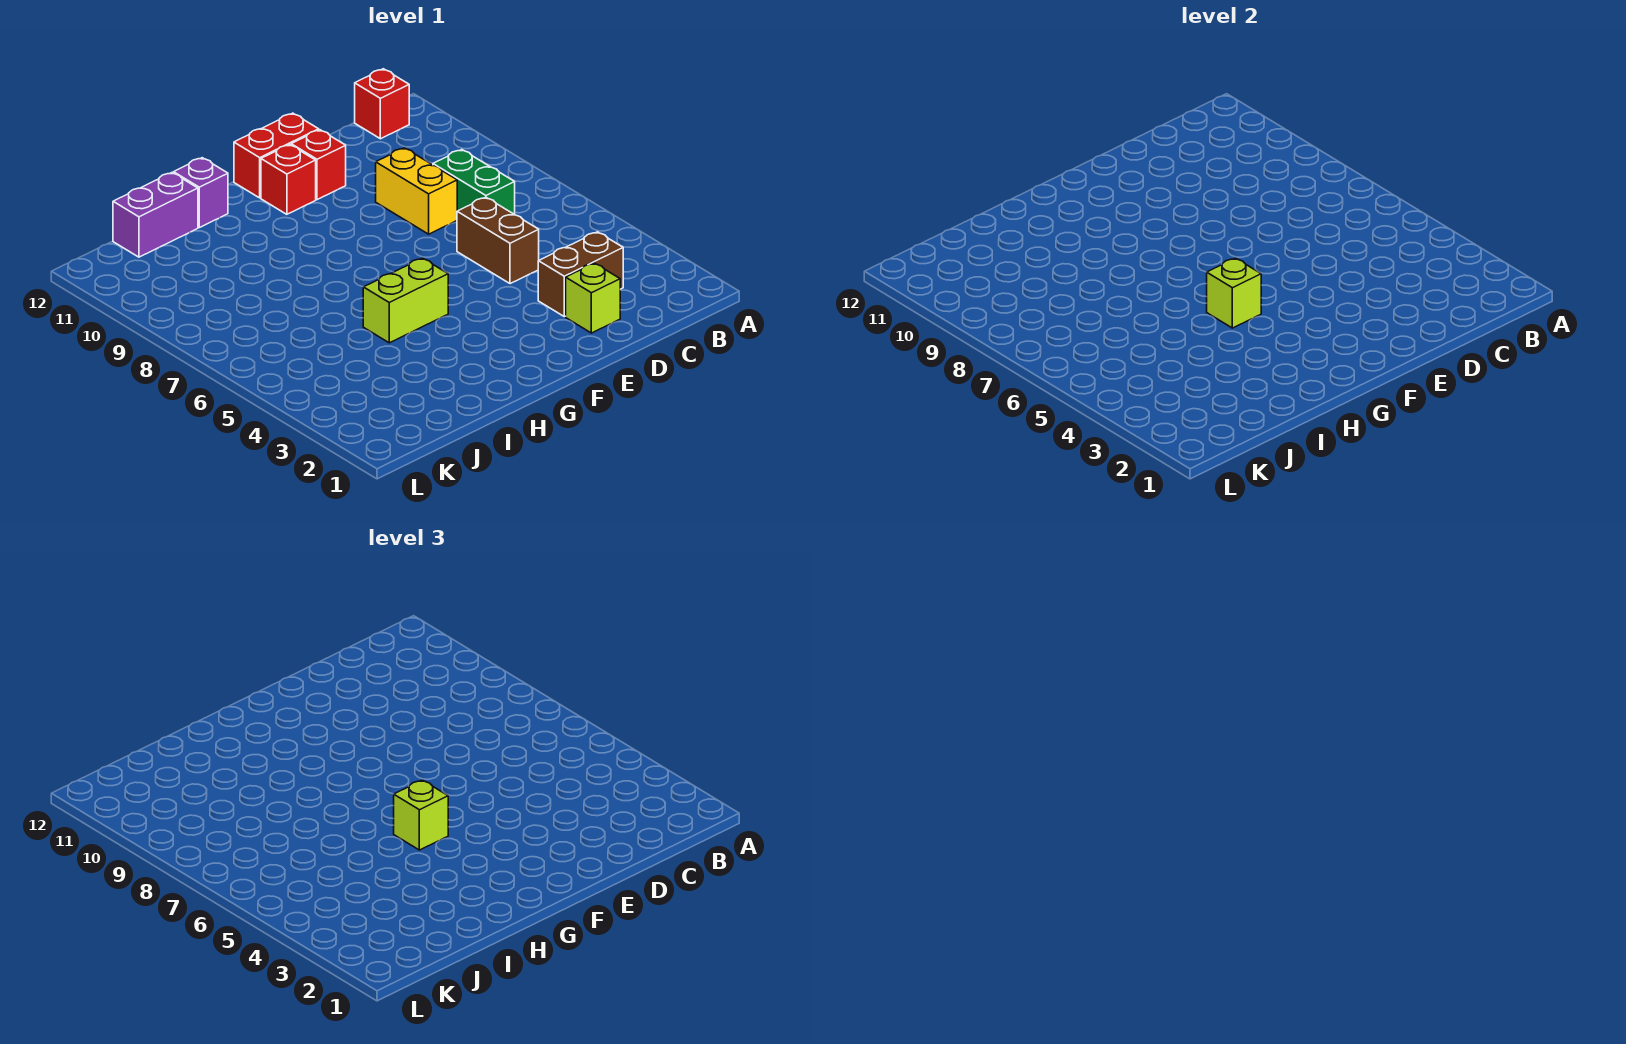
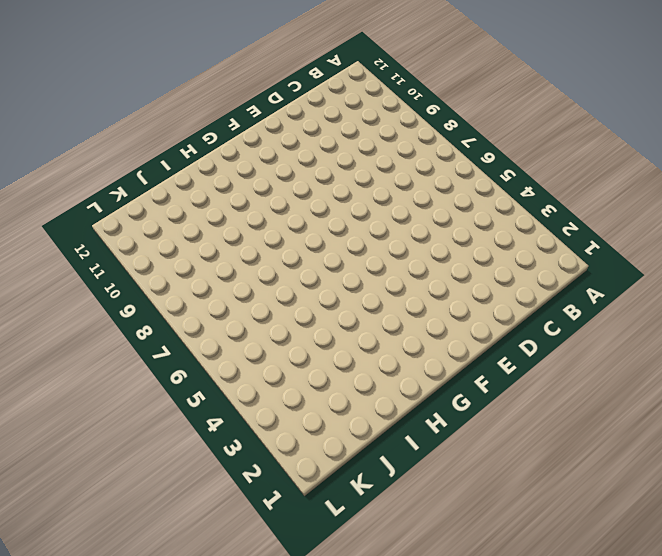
none -> red brick B12 level 1
none -> brown brick C3:D3 level 1
none -> green brick C7:C8 level 1

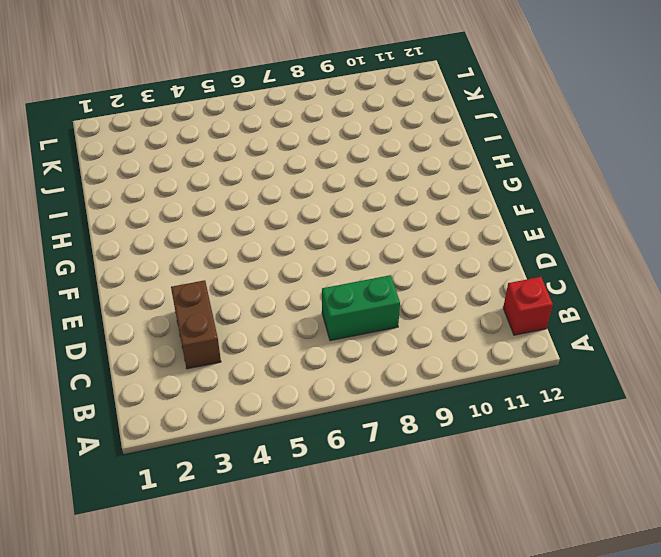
none -> lime brick D2 level 1
none -> brown brick D5:D6 level 1
none -> yellow brick D8:D9 level 1

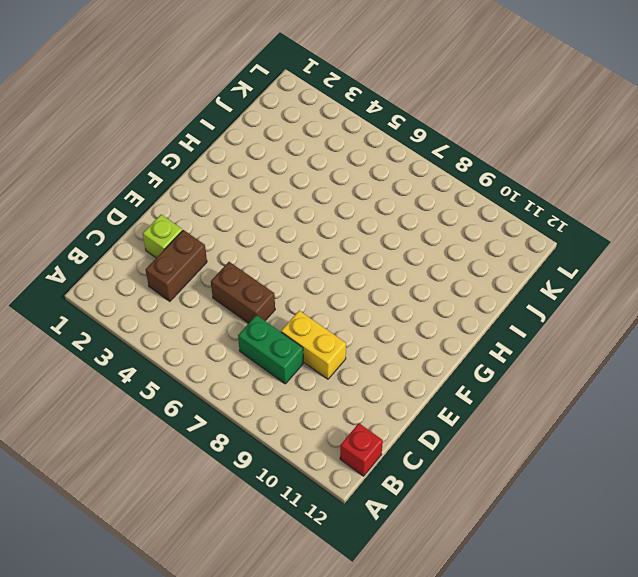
none -> red brick E11 level 1
none -> red brick E12:F12 level 1
none -> red brick F11 level 1

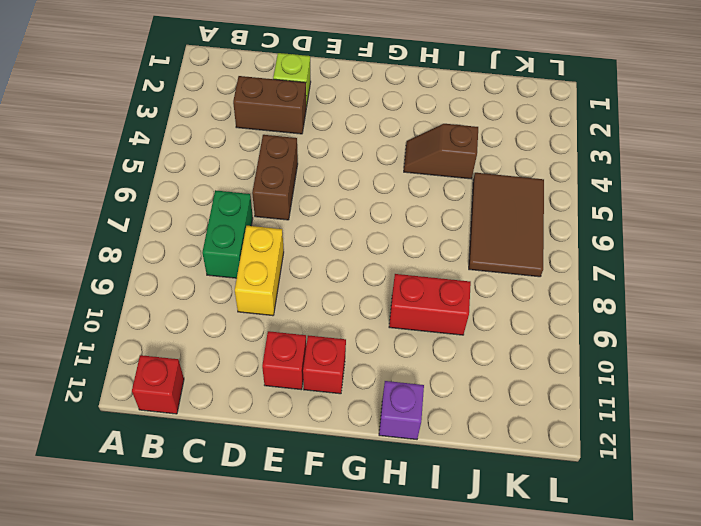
brown slope H4:I4 level 1 top I -> none
red brick H9:I9 level 1 -> red brick E12:F12 level 1
brown tile J5:K7 level 1 -> none
none -> lime brick G5:H5 level 1
none -> purple brick I12:J12 level 1
none -> lime brick G5 level 2

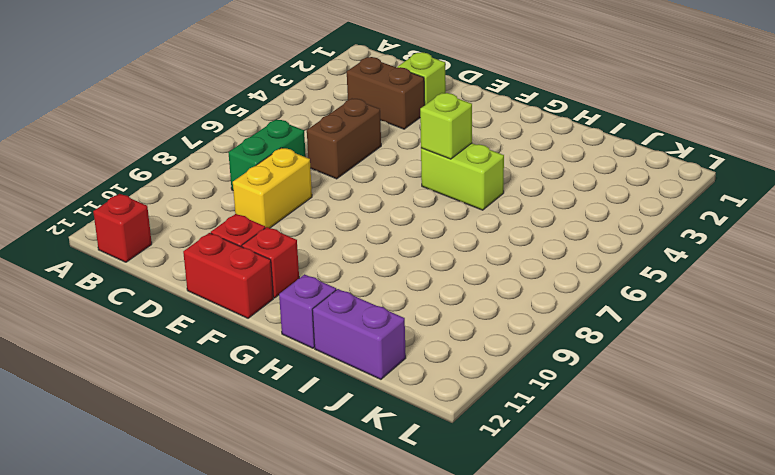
none -> lime brick G5 level 3

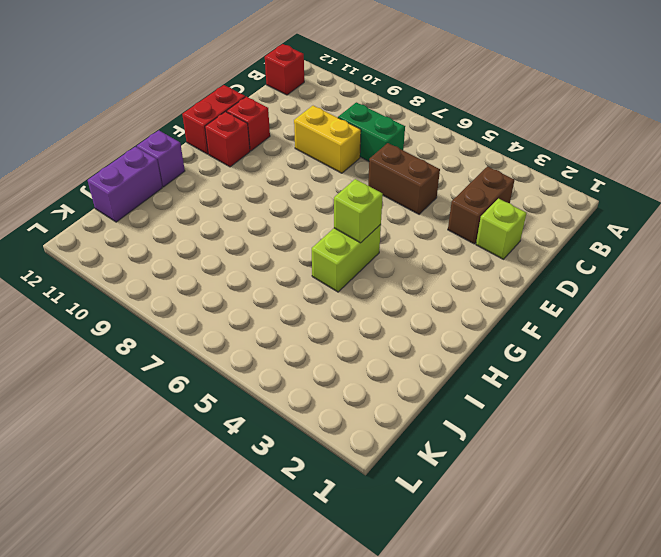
none -> lime brick G5 level 3

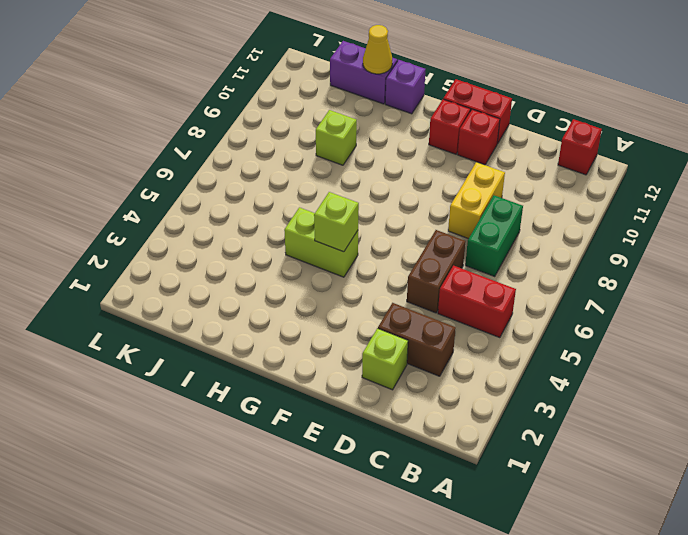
red brick B5:C5 level 1 -> none
lime brick I9 level 1 -> lime brick G5 level 3
yellow cone I12 level 2 -> none

